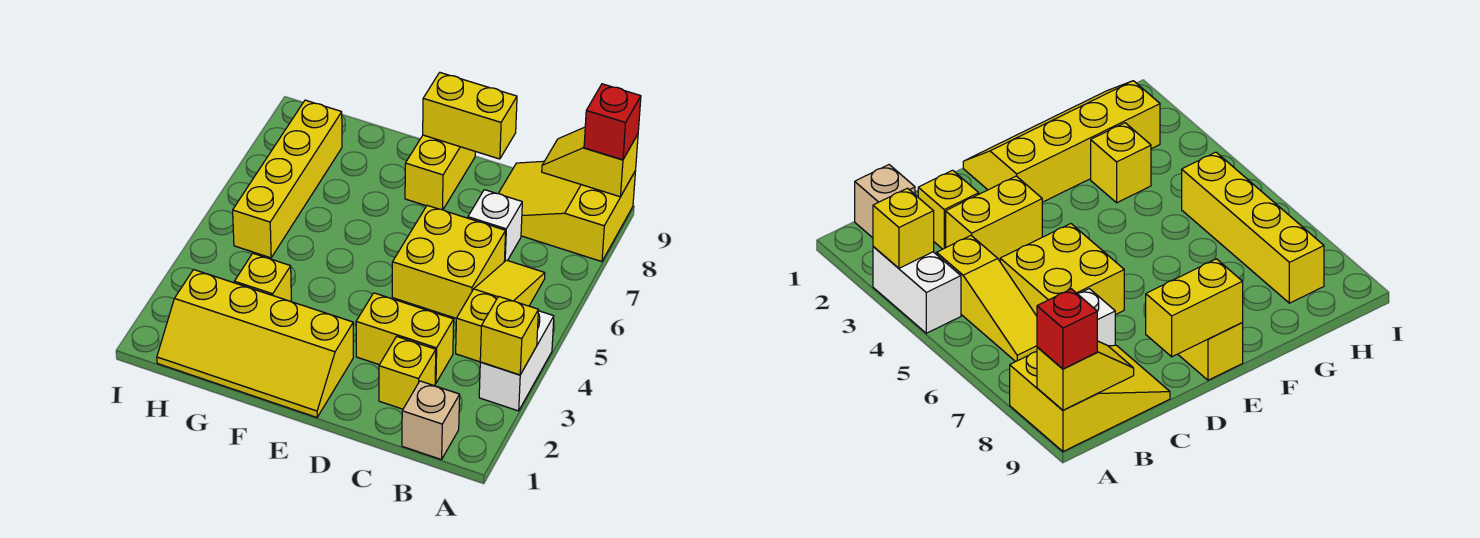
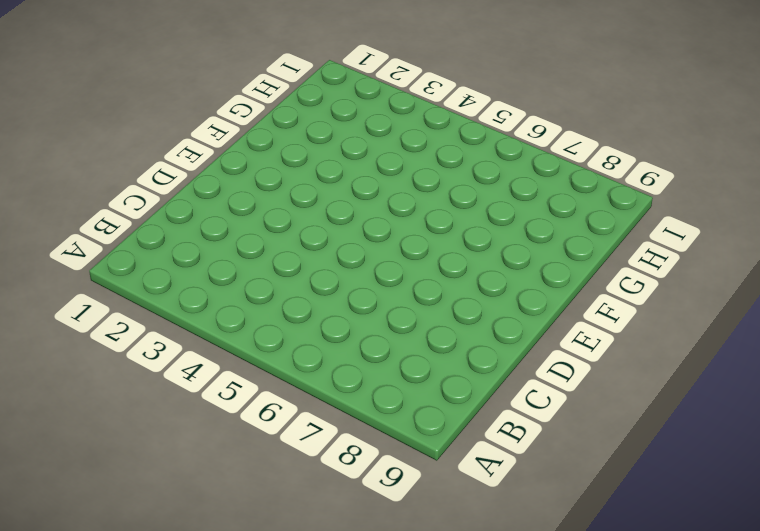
none -> white brick A3:A4 level 1
none -> yellow slope A8:C9 level 1 top A
none -> tan brick B1 level 1

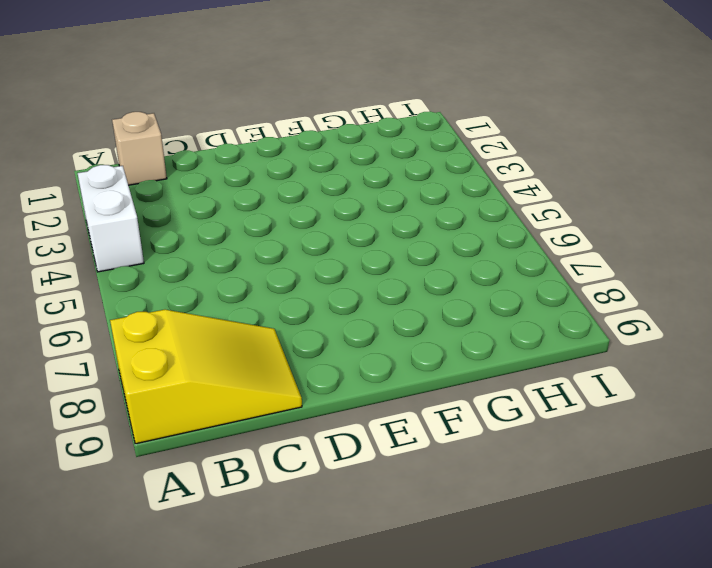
none -> yellow slope B4:B6 level 1 top 4
none -> yellow brick C2 level 1
none -> yellow brick C3:D3 level 1

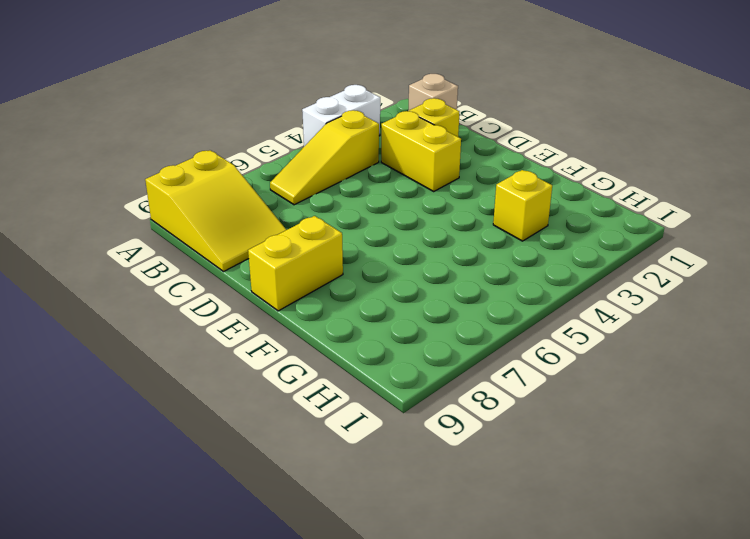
none -> yellow brick C5:D6 level 1
none -> white brick C7 level 1
none -> yellow slope E1:H2 level 1 top 2

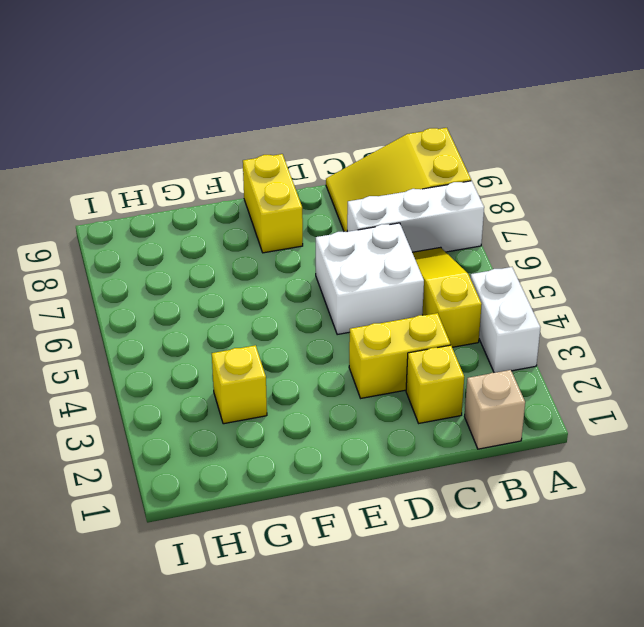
white brick A7:C7 level 1 -> white brick C7 level 1
white brick C5:D6 level 1 -> yellow brick C5:D6 level 1
none -> yellow slope E1:H2 level 1 top 2
none -> yellow brick H5:H8 level 1
none -> yellow brick A3 level 2

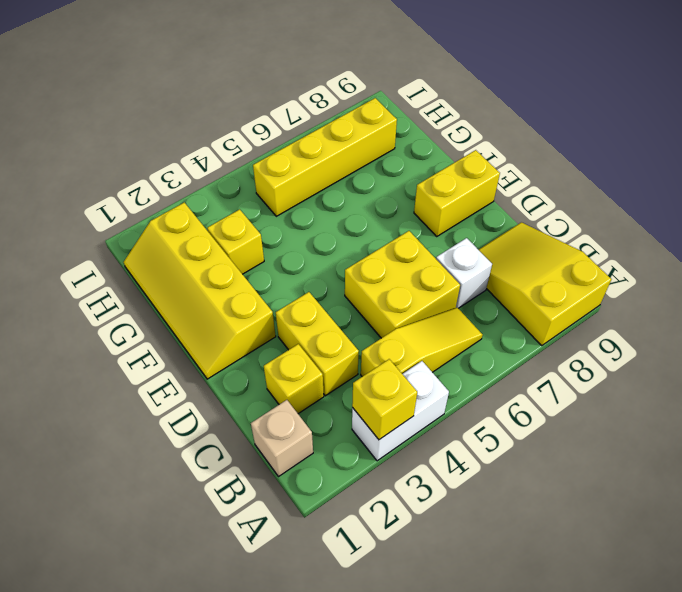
none -> yellow slope A9:B9 level 2 top A
none -> yellow brick D9:E9 level 2
none -> red brick A9 level 3

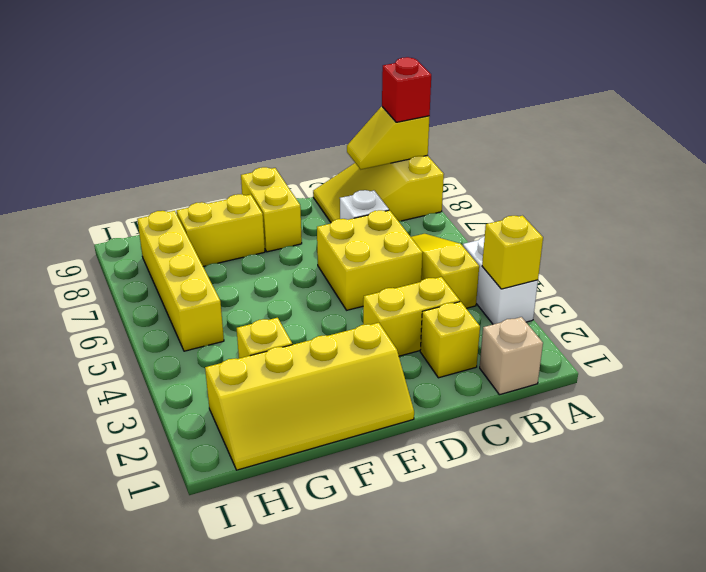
yellow brick F8:G8 level 1 -> yellow brick D9:E9 level 2

